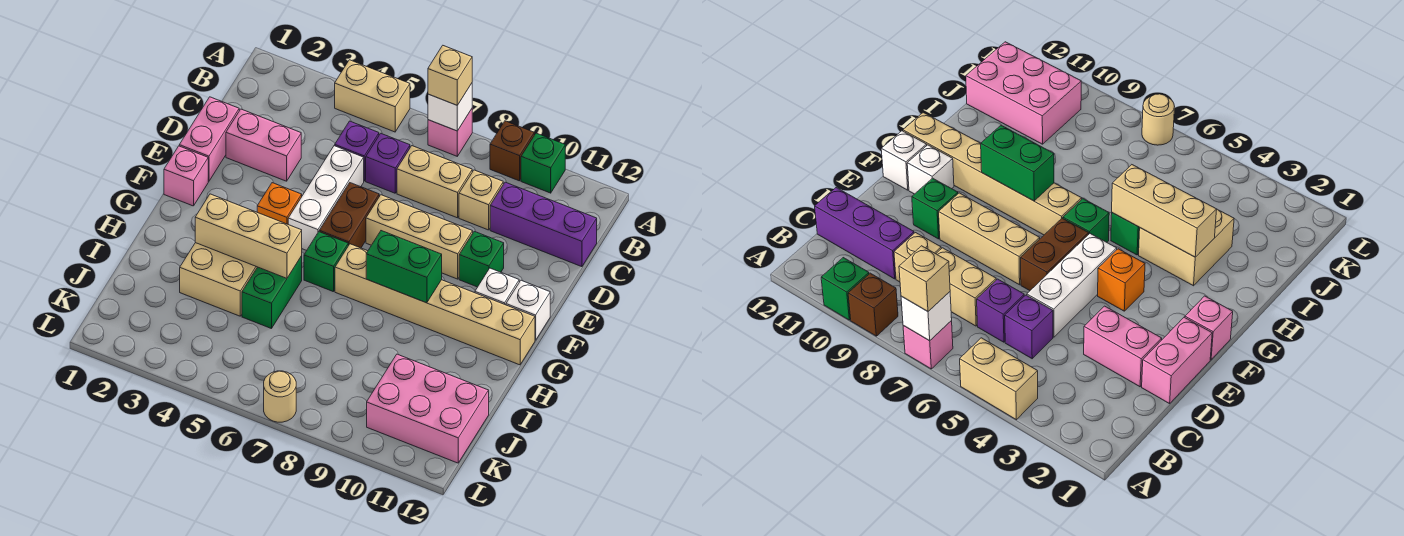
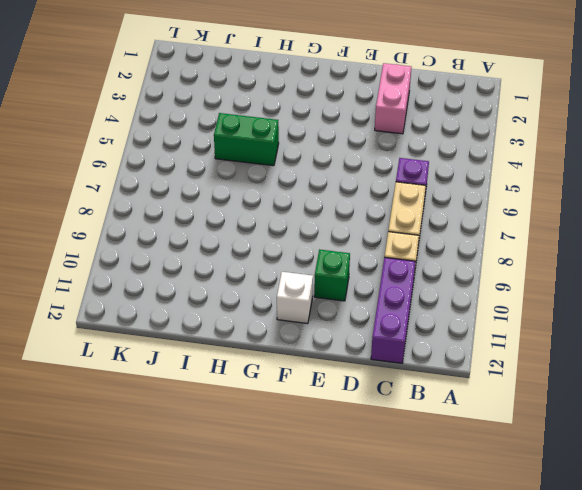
none -> tan brick A4:A5 level 1
none -> pink brick A7 level 1
none -> brown brick A9 level 1

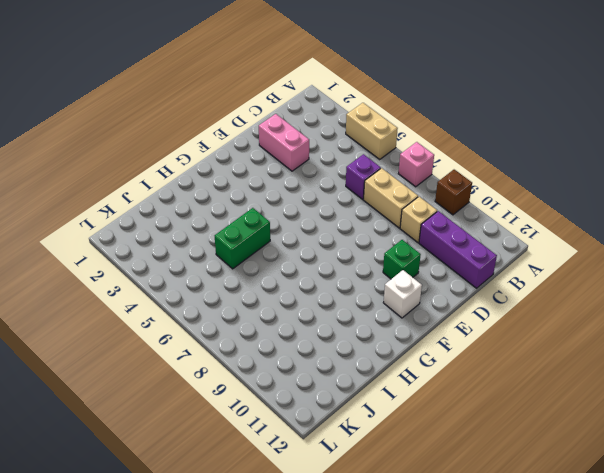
none -> green brick A10 level 1
none -> purple brick C5 level 1
none -> pink brick D1:E1 level 1

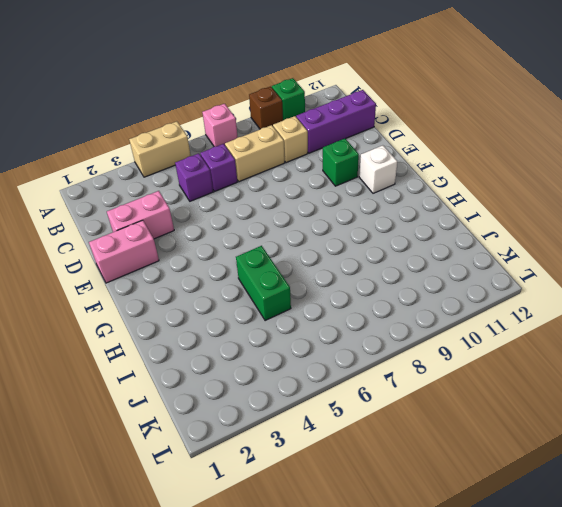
pink brick E1:E2 level 1 -> pink brick D1:E1 level 1
none -> white brick D5:F5 level 1
none -> brown brick E6:F6 level 1
none -> tan brick E7:E9 level 1

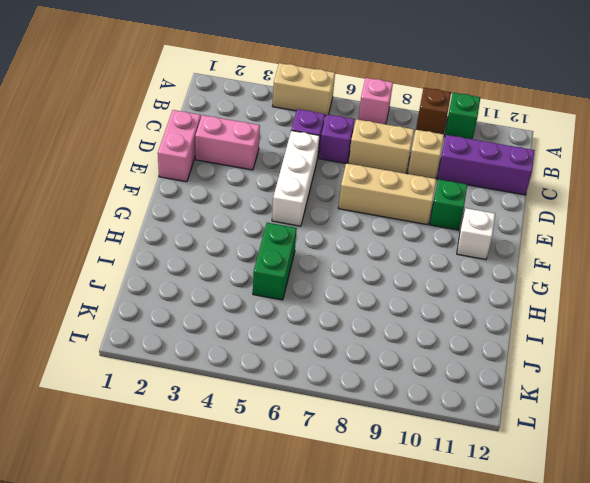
none -> brown brick E6:F6 level 1
none -> pink brick F1 level 1
none -> orange brick F4 level 1

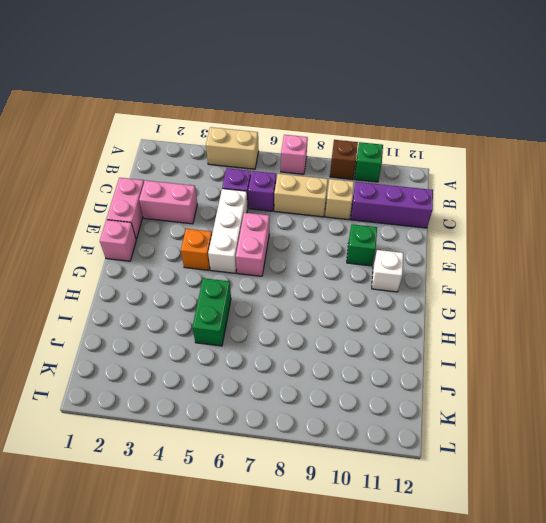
pink brick E6:F6 level 1 -> brown brick E6:F6 level 1
none -> tan brick E7:E9 level 1
none -> white brick F12 level 1
none -> green brick G6 level 1

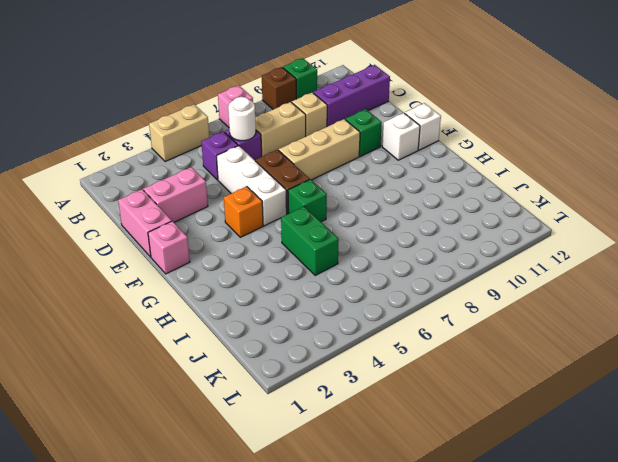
white round brick C6 level 2 -> none
none -> tan brick G7:G12 level 1
none -> tan brick H3:I4 level 1
none -> pink brick J10:K12 level 1

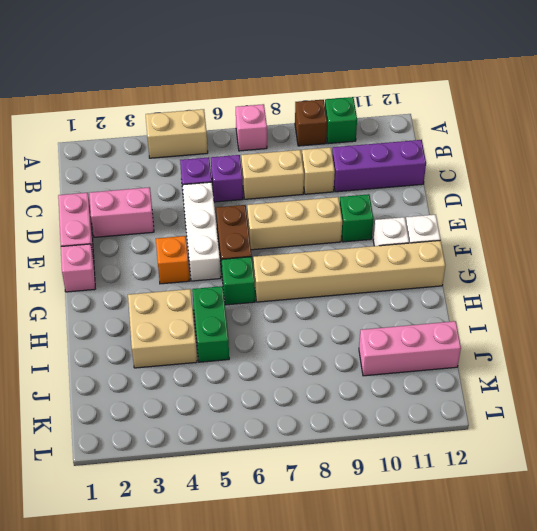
pink brick J10:J12 level 1 -> pink brick J10:K12 level 1
none -> tan round brick L7 level 1
none -> white brick A7 level 2
none -> green brick G8:G9 level 2

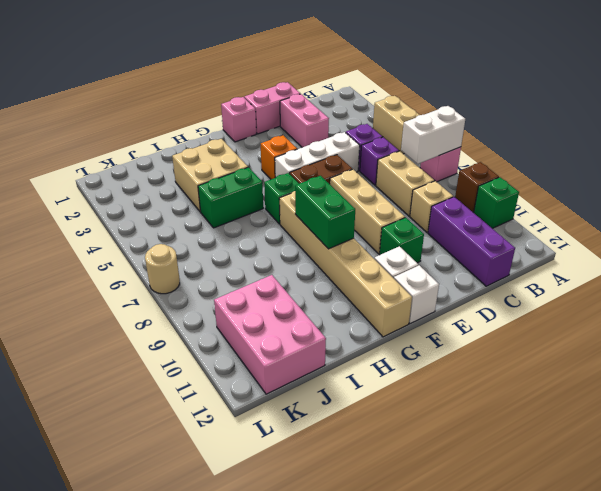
white brick A7:B7 level 2 -> white brick A7 level 2
none -> tan brick H3:H5 level 2
none -> tan brick A7 level 3

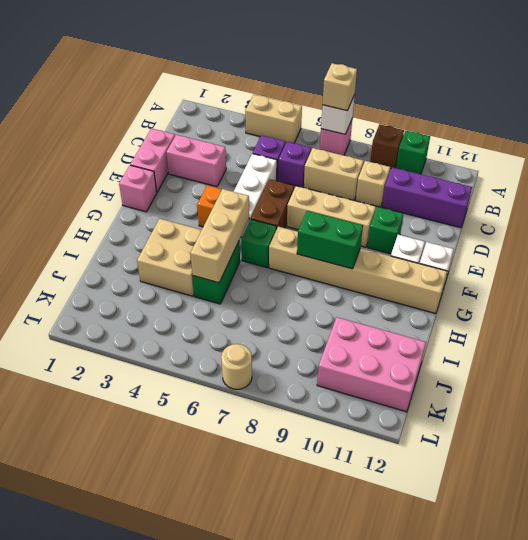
tan brick G5:I5 level 2 -> tan brick H3:H5 level 2

